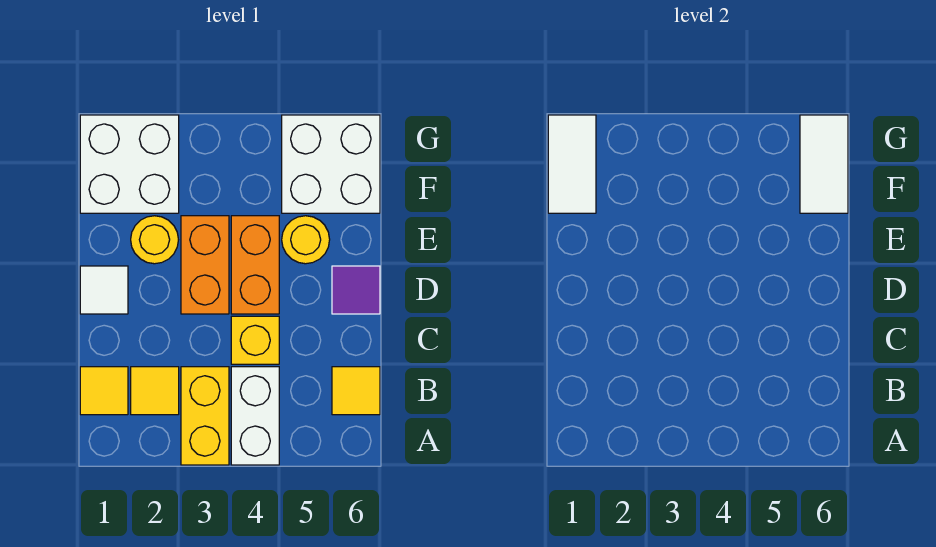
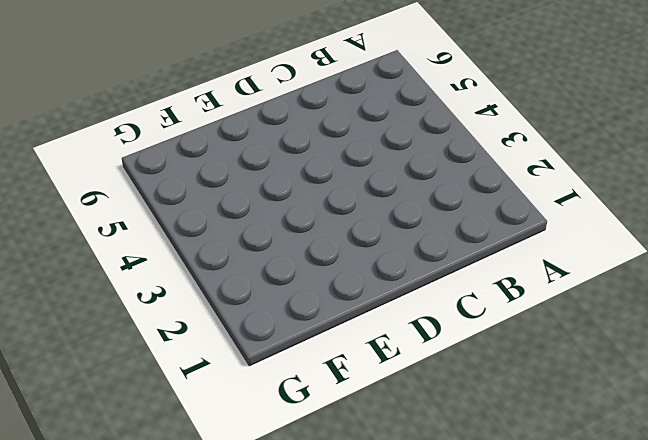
none -> yellow brick A3:B3 level 1
none -> white brick A4:B4 level 1
none -> yellow tile B1 level 1

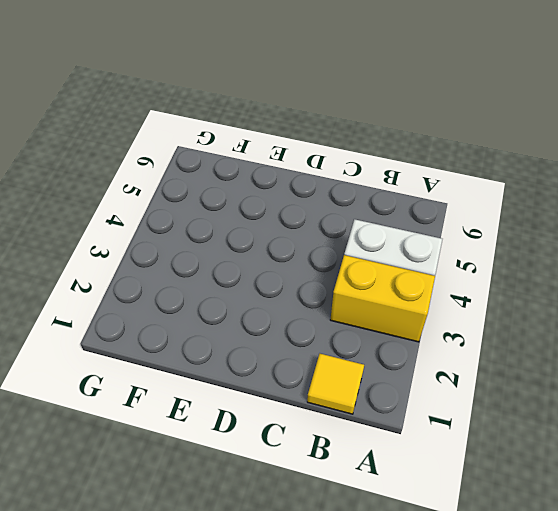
none -> yellow tile B2 level 1
none -> yellow tile B6 level 1
none -> yellow brick C4 level 1

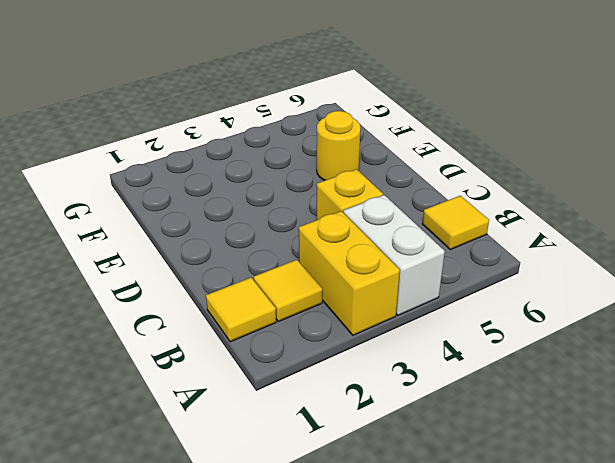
none -> white tile D1 level 1
none -> orange brick D3:E3 level 1
none -> orange brick D4:E4 level 1

